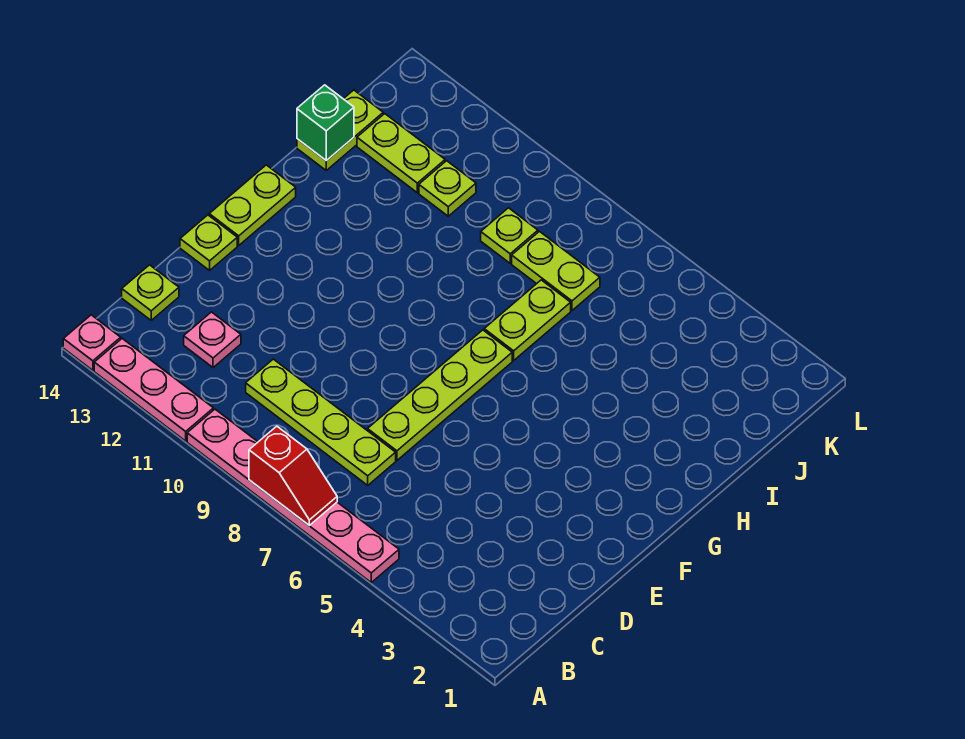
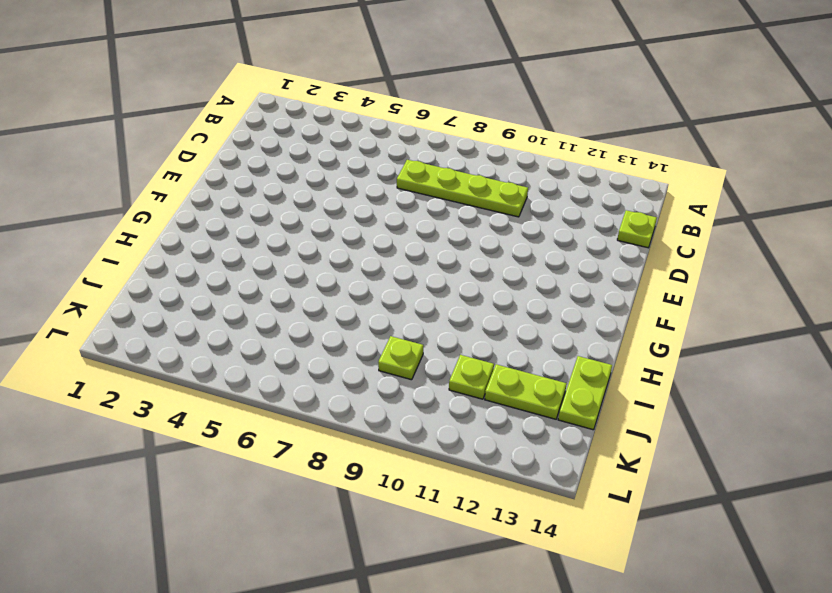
none -> pink plate A5:A10 level 1
none -> pink plate A11:A13 level 1
none -> pink plate A14 level 1

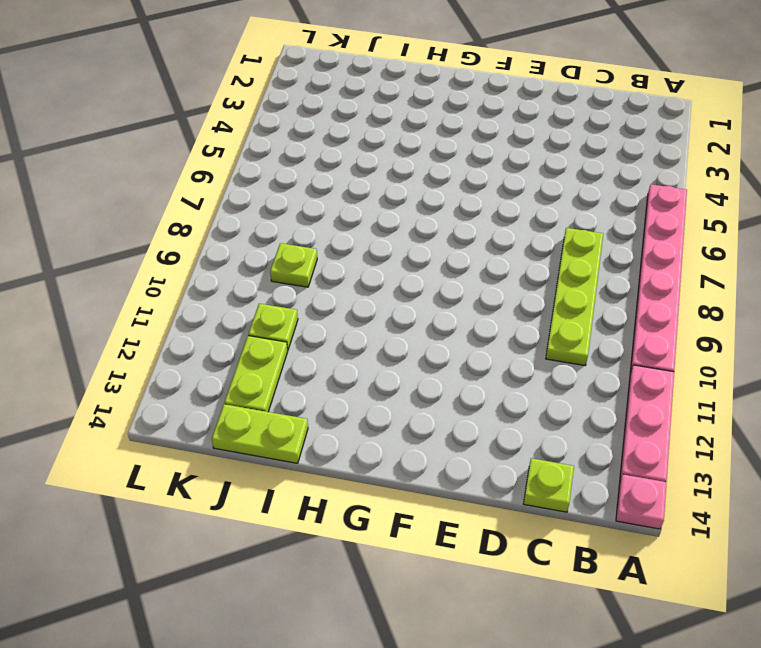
none -> pink plate C12 level 1
none -> lime plate D7:G7 level 1
none -> lime plate E14 level 1

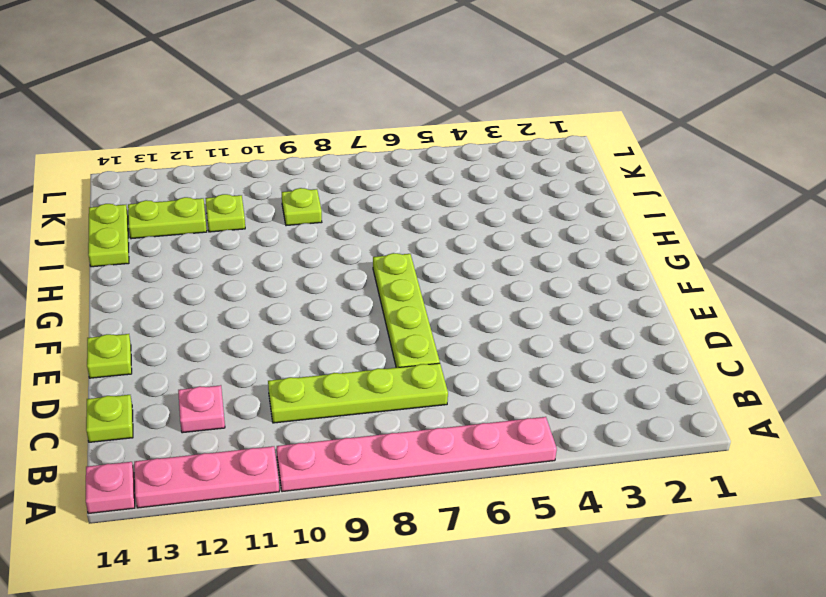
none -> lime plate F14:G14 level 1
none -> lime plate H7:I7 level 1
none -> lime plate J7:J8 level 1

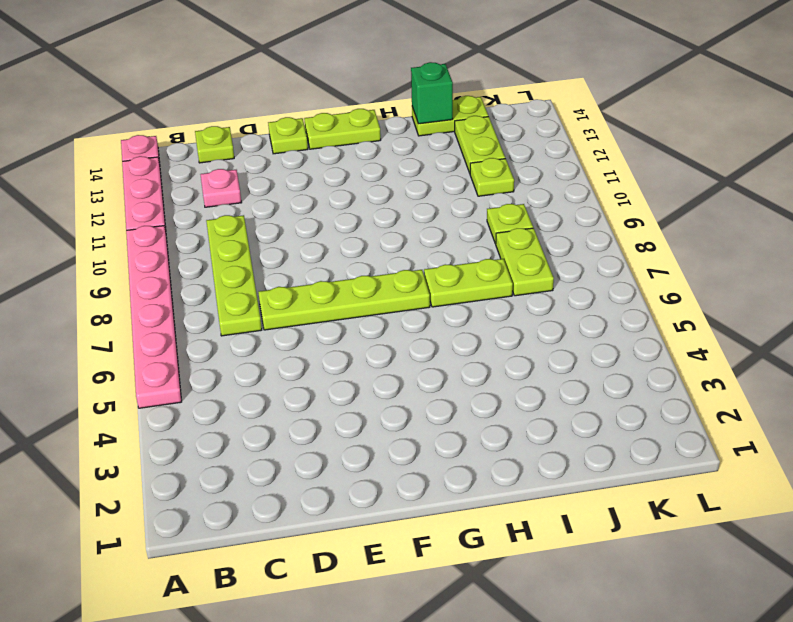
none -> red slope A7:A8 level 2 top 8

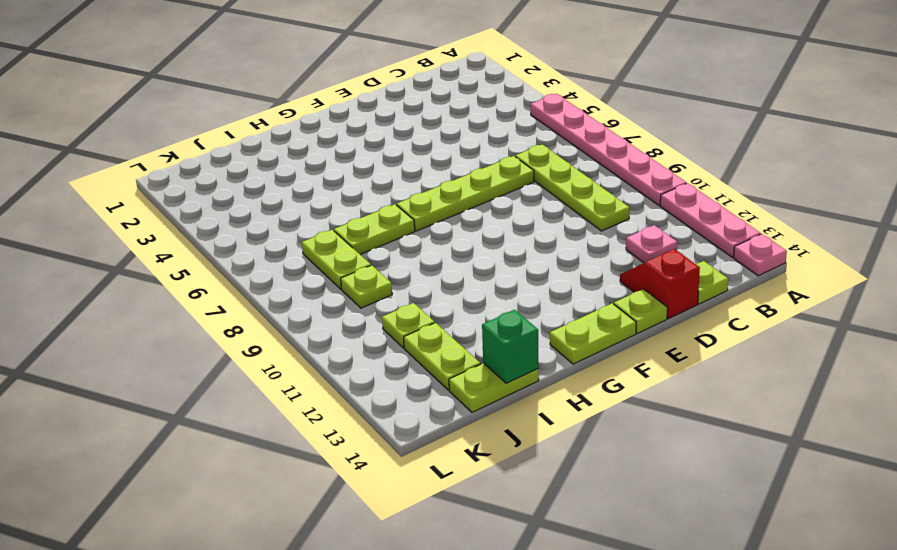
red slope D13:D14 level 1 top 14 -> red slope A7:A8 level 2 top 8

